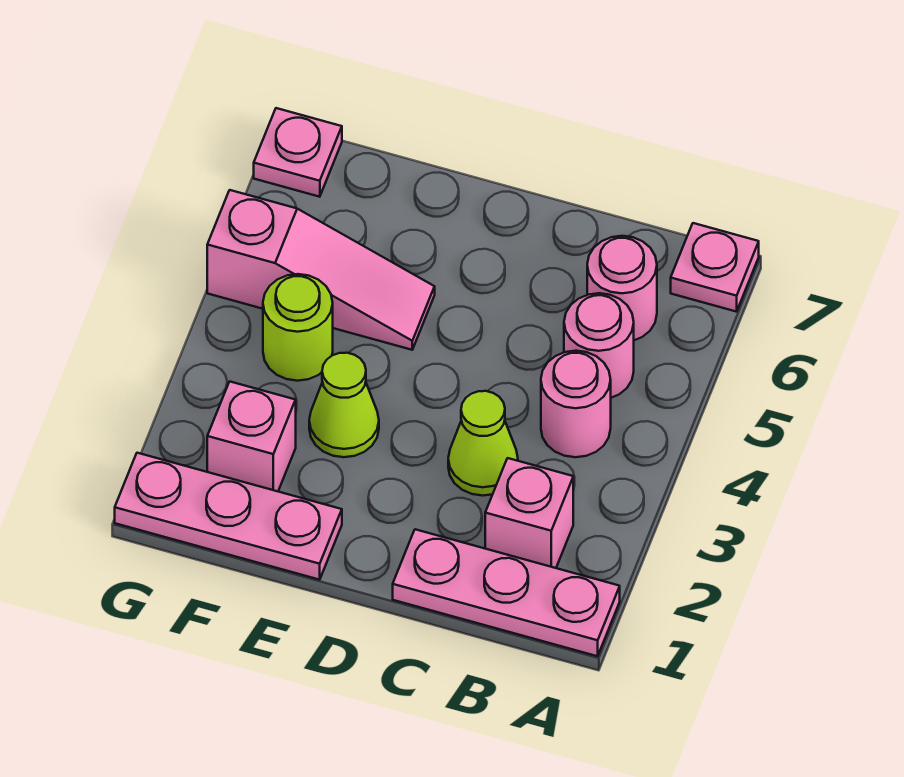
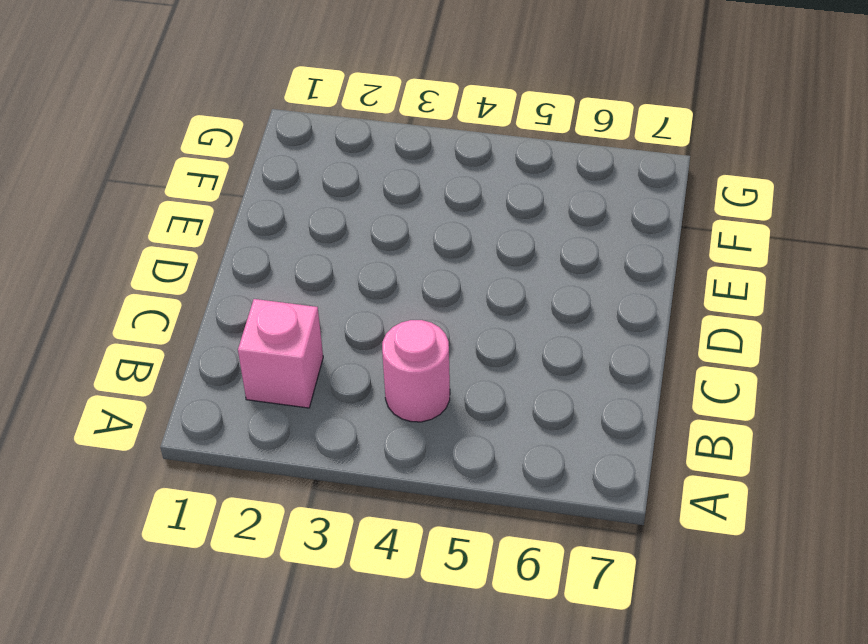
none -> pink plate A1:C1 level 1
none -> pink plate A7 level 1
none -> pink round brick B5 level 1

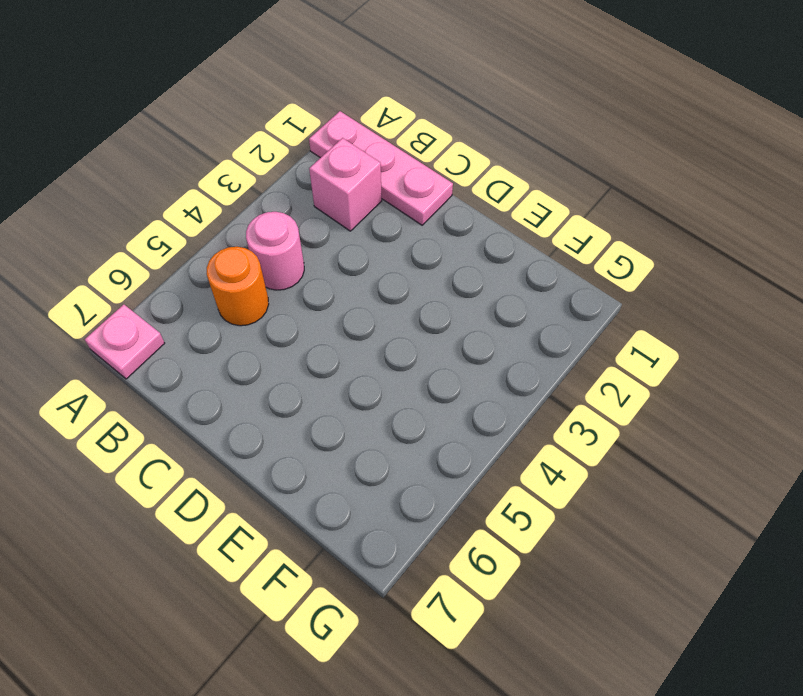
orange round brick B5 level 1 -> pink round brick B5 level 1
none -> pink round brick B6 level 1
none -> lime cone C3 level 1
none -> pink plate E1:G1 level 1

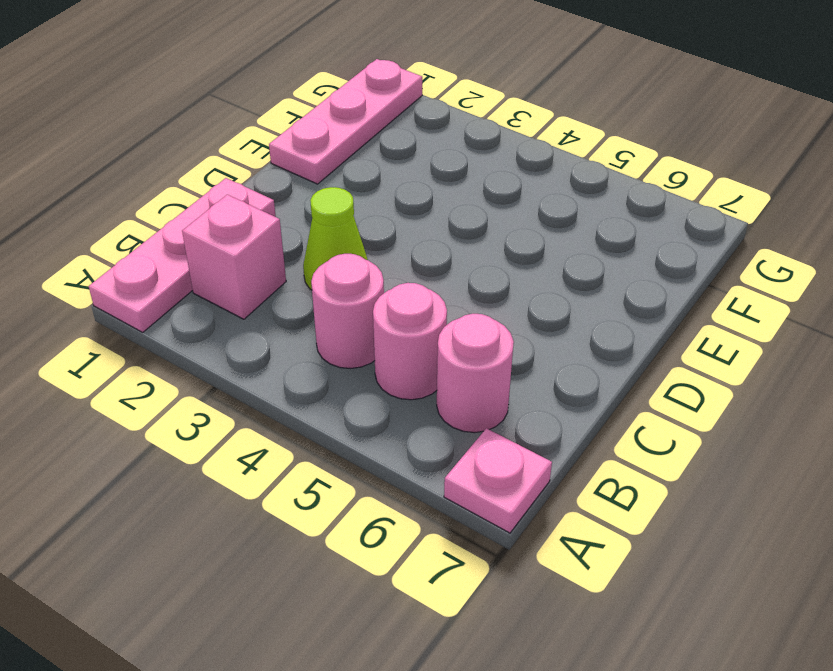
none -> lime cone E3 level 1
none -> pink slope E5:G5 level 1 top G
none -> pink brick F2 level 1

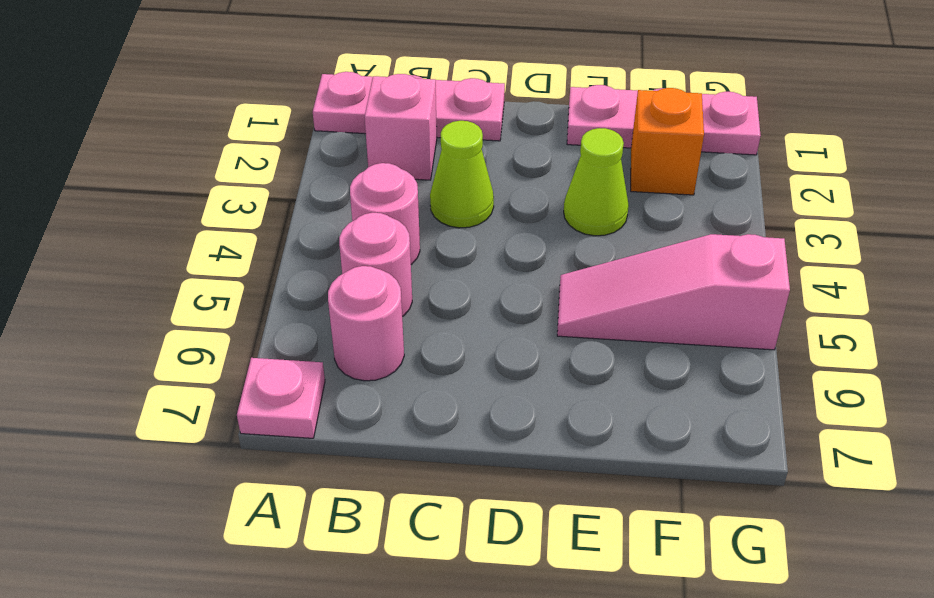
orange brick F2 level 1 -> pink brick F2 level 1
none -> lime round brick F4 level 1
none -> pink plate G7 level 1

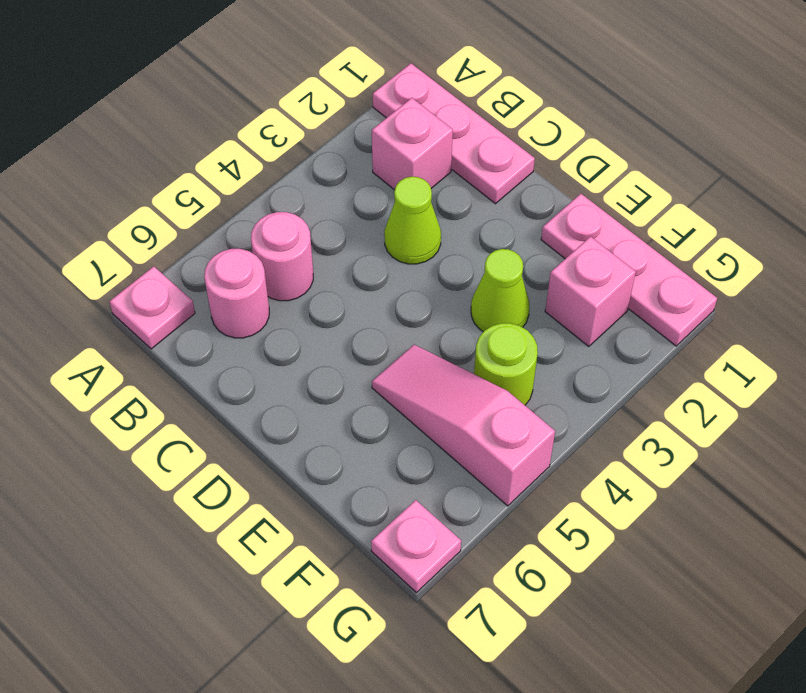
none -> pink round brick B4 level 1

